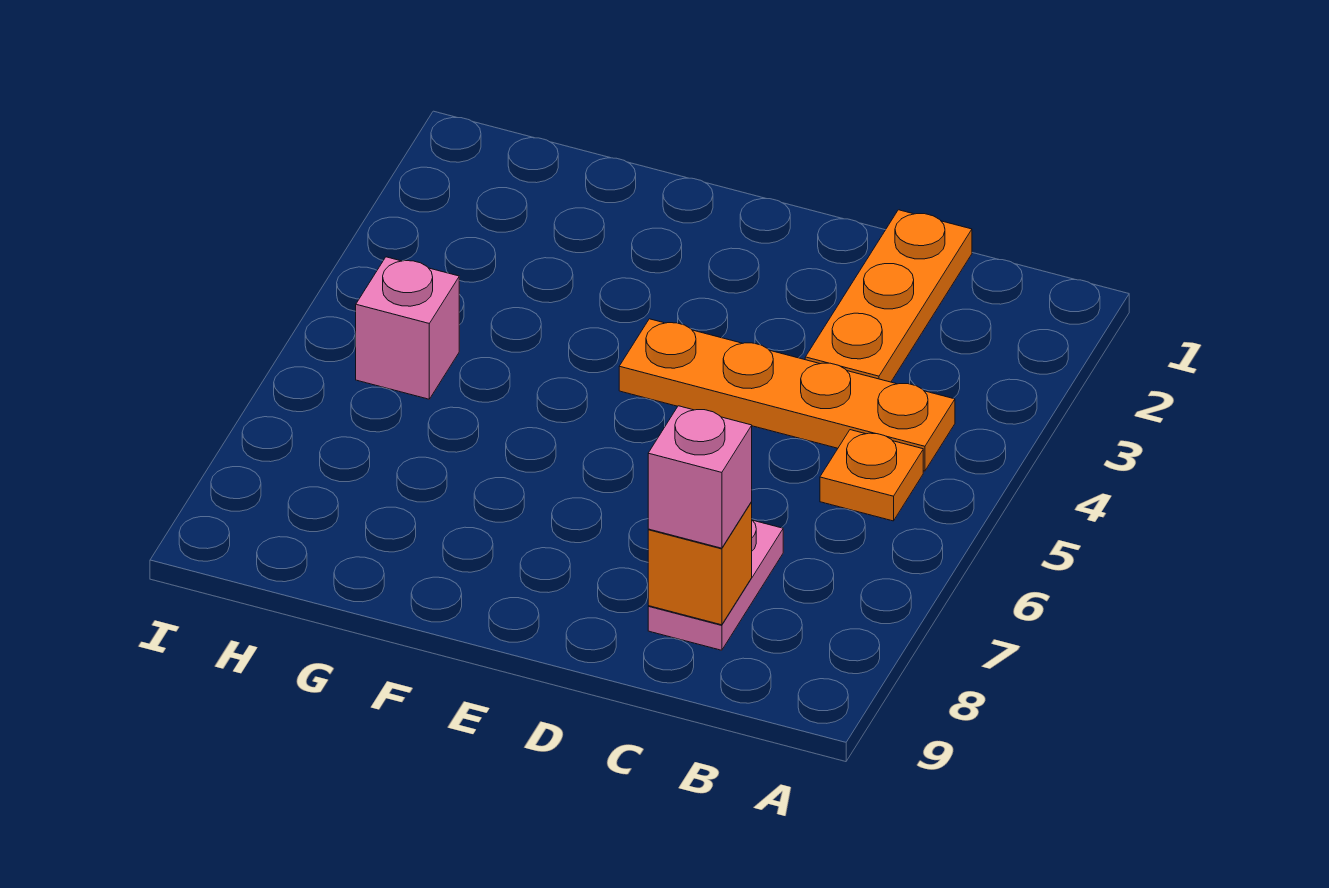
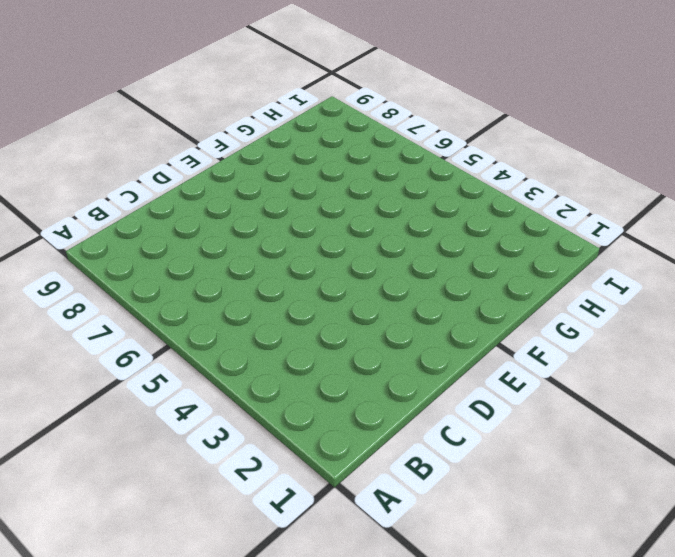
none -> orange plate B4:E4 level 1
none -> orange plate B5 level 1

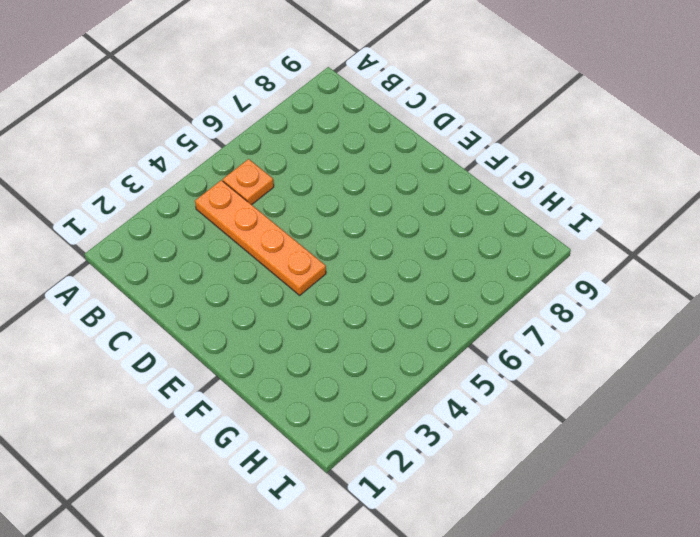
none -> orange plate C1:C3 level 1
none -> pink plate C7:C8 level 1

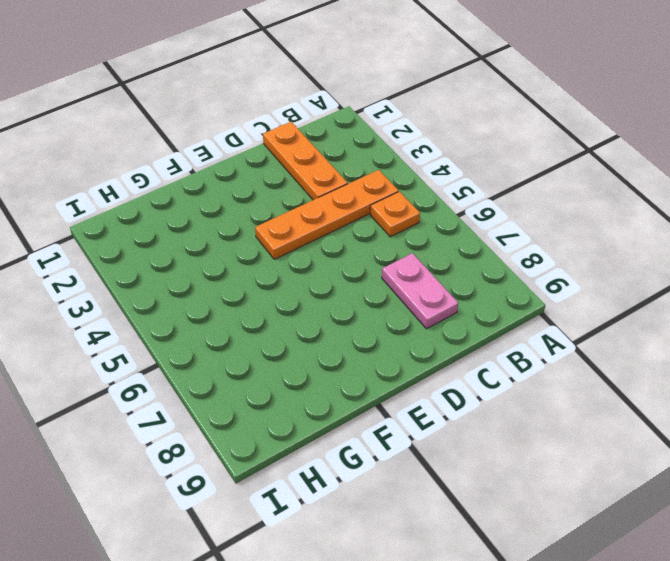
none -> pink brick H5 level 1
none -> orange brick C8 level 2

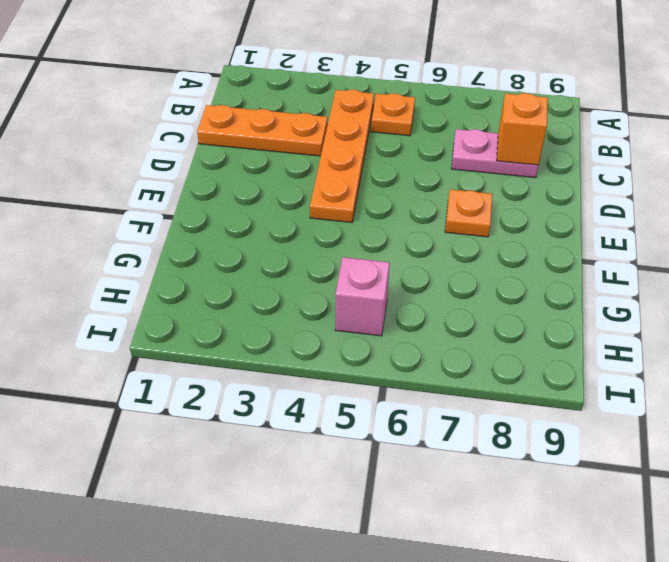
orange plate E7 level 1 -> none
none -> pink brick C8 level 3

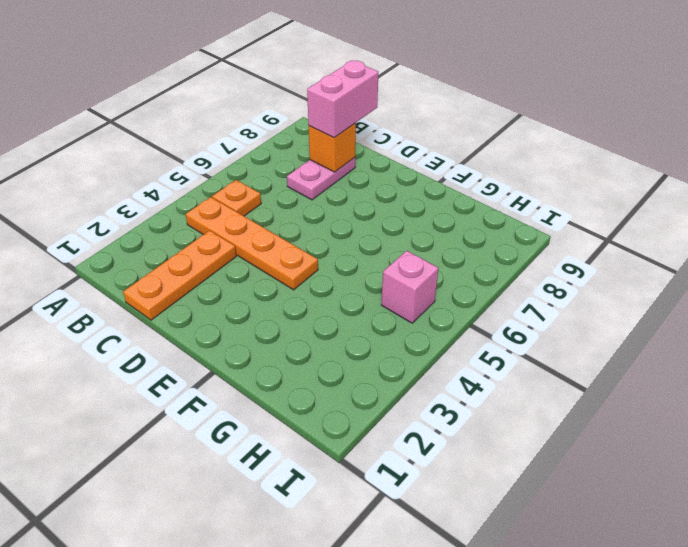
pink brick C8:C9 level 3 -> pink brick C8 level 3

